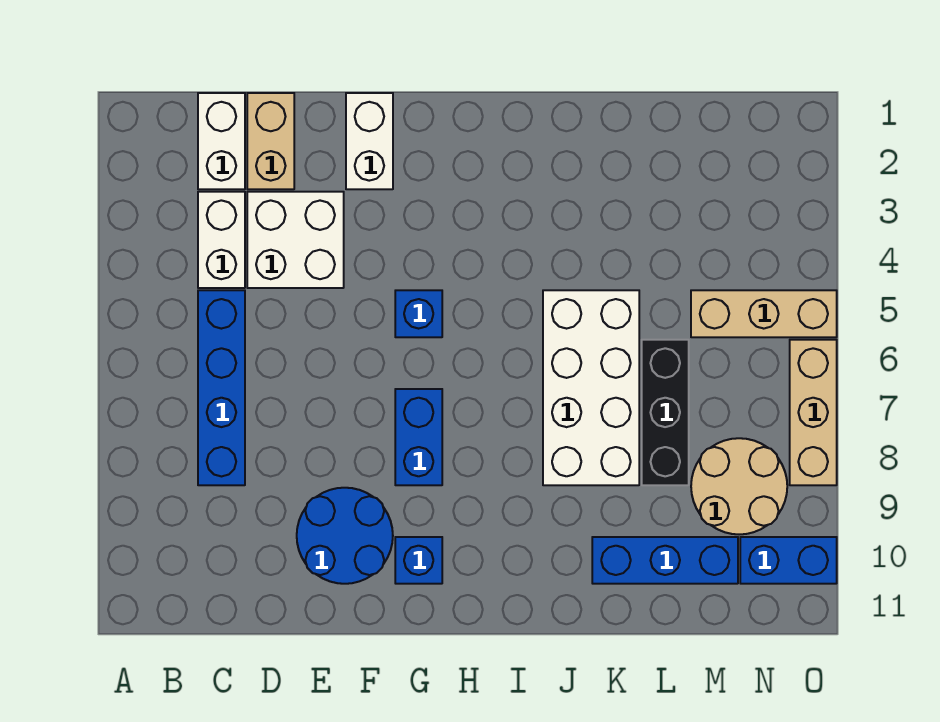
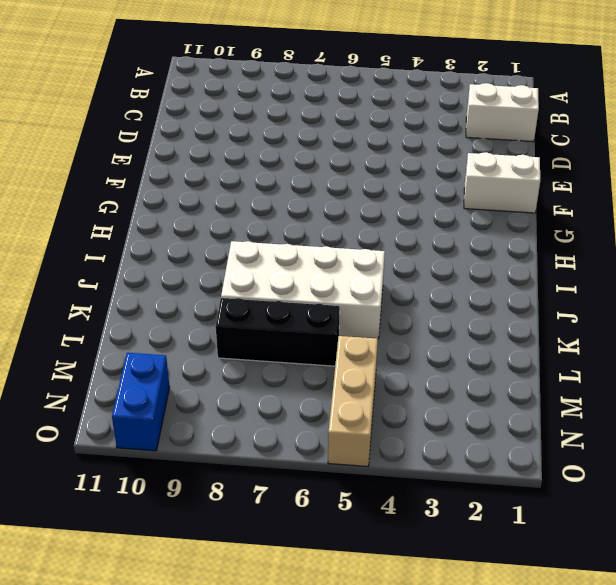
none -> white brick C3:C4 level 1
none -> blue brick C5:C8 level 1
none -> tan brick D1:D2 level 1

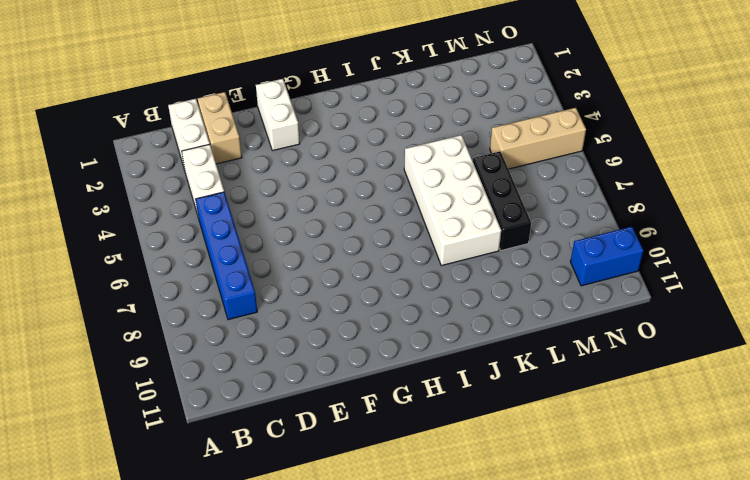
none -> white brick D3:E4 level 1
none -> blue round brick E9:F10 level 1
none -> blue brick G5 level 1

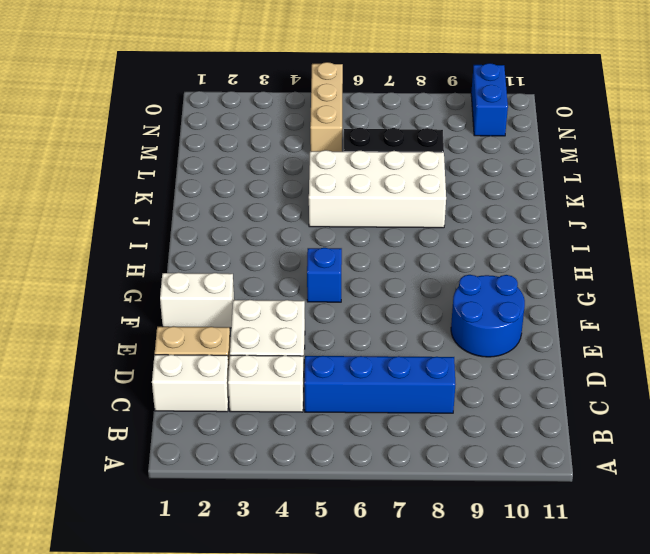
none -> blue brick G7:G8 level 1
none -> blue brick G10 level 1
none -> blue brick K10:M10 level 1

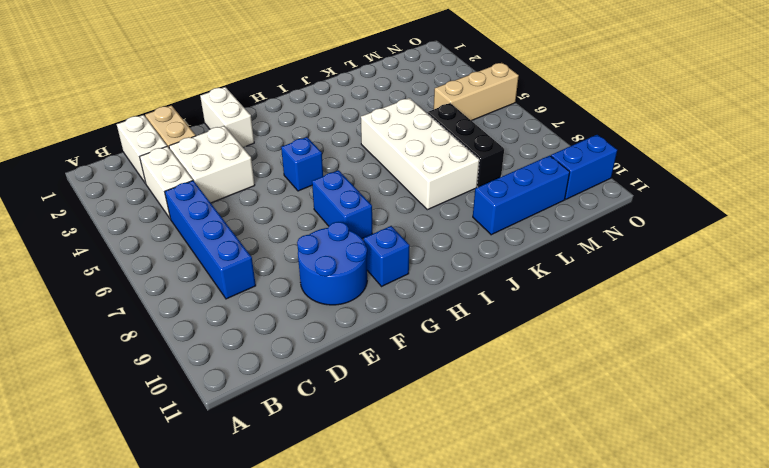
none -> tan round brick M8:N9 level 1
none -> tan brick O6:O8 level 1

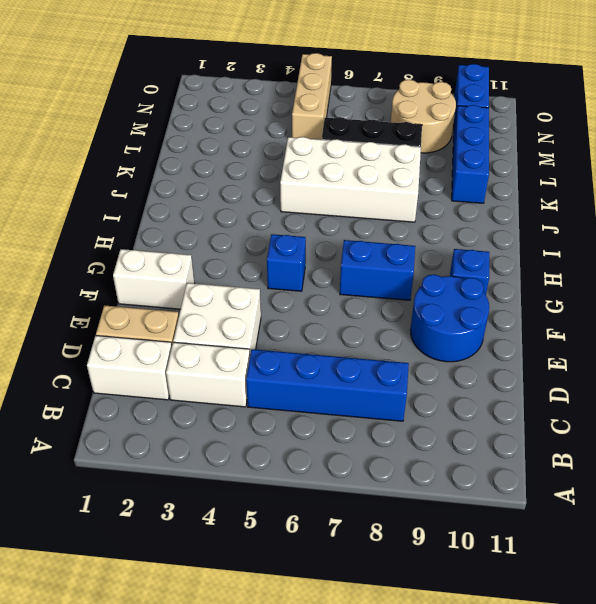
none -> tan brick O6:O8 level 1

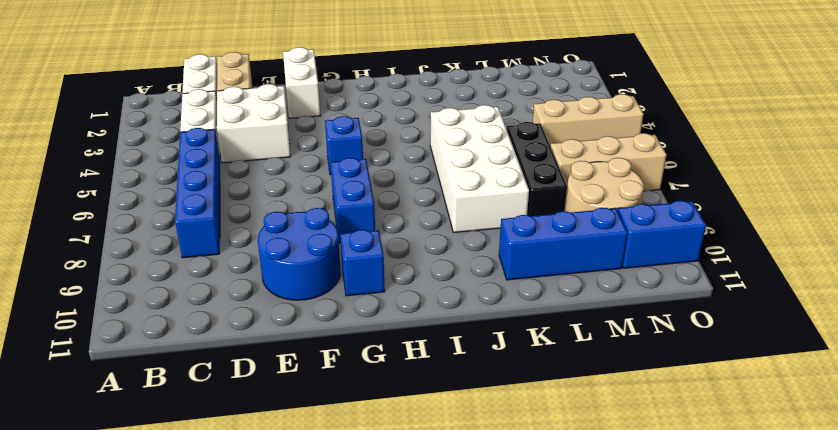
tan brick M7:O7 level 1 -> tan brick O6:O8 level 1

